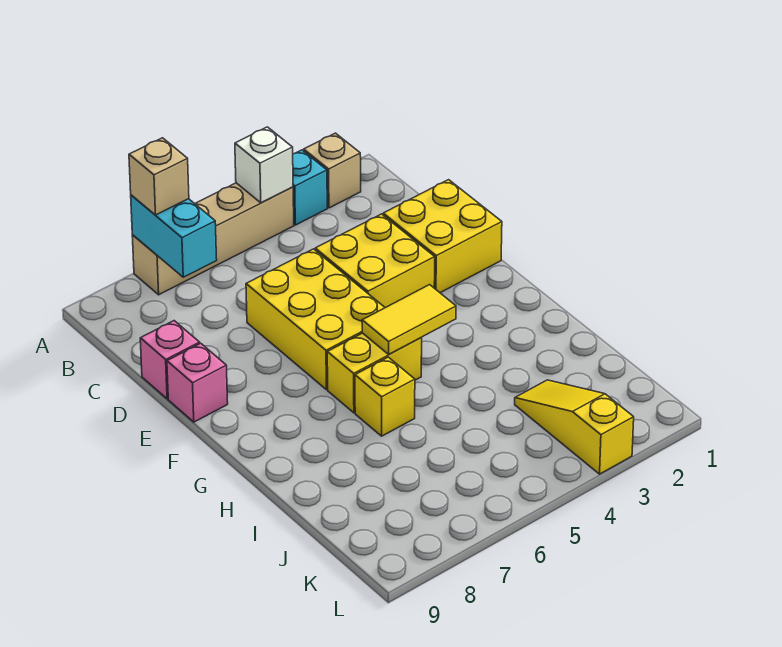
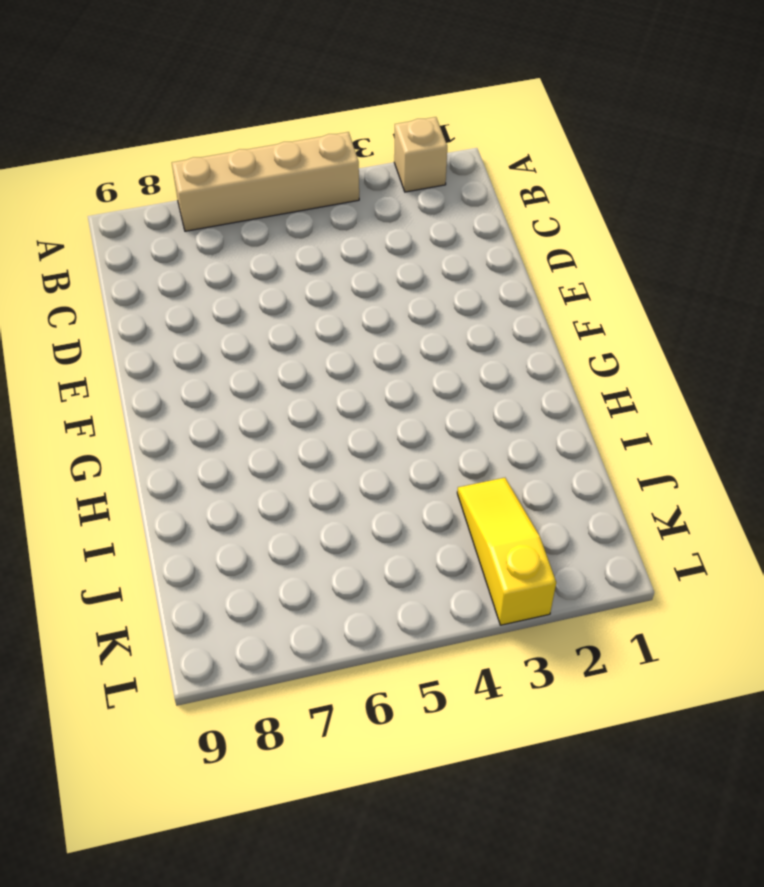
none -> cyan brick A3 level 1
none -> yellow brick D1:E2 level 1
none -> yellow brick D3:E4 level 1

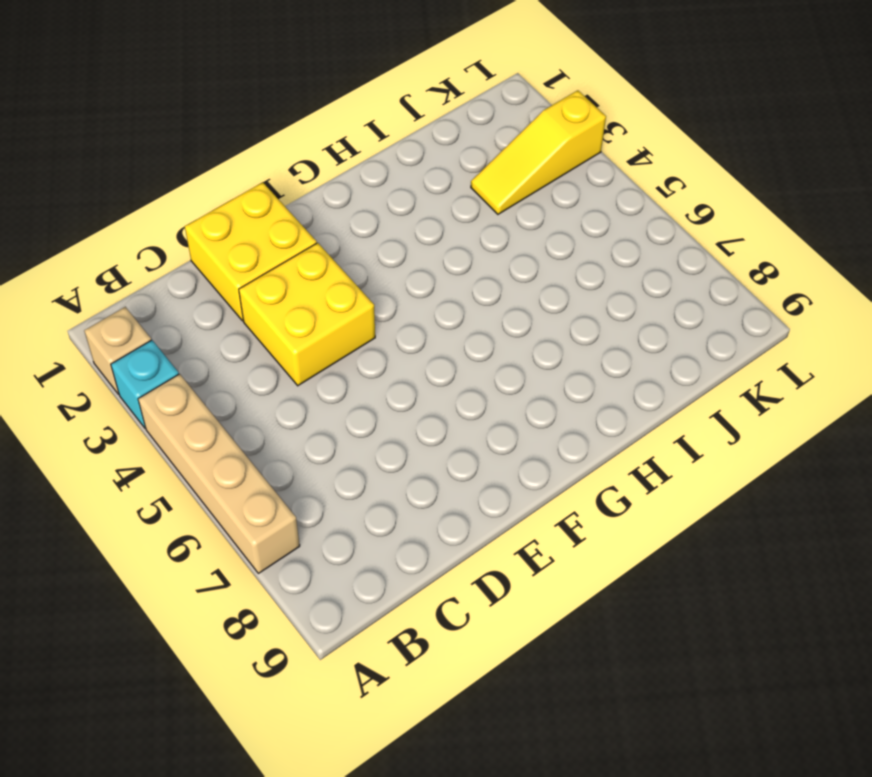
none -> yellow brick D5:F6 level 1
none -> pink brick D9 level 1
none -> pink brick E9 level 1

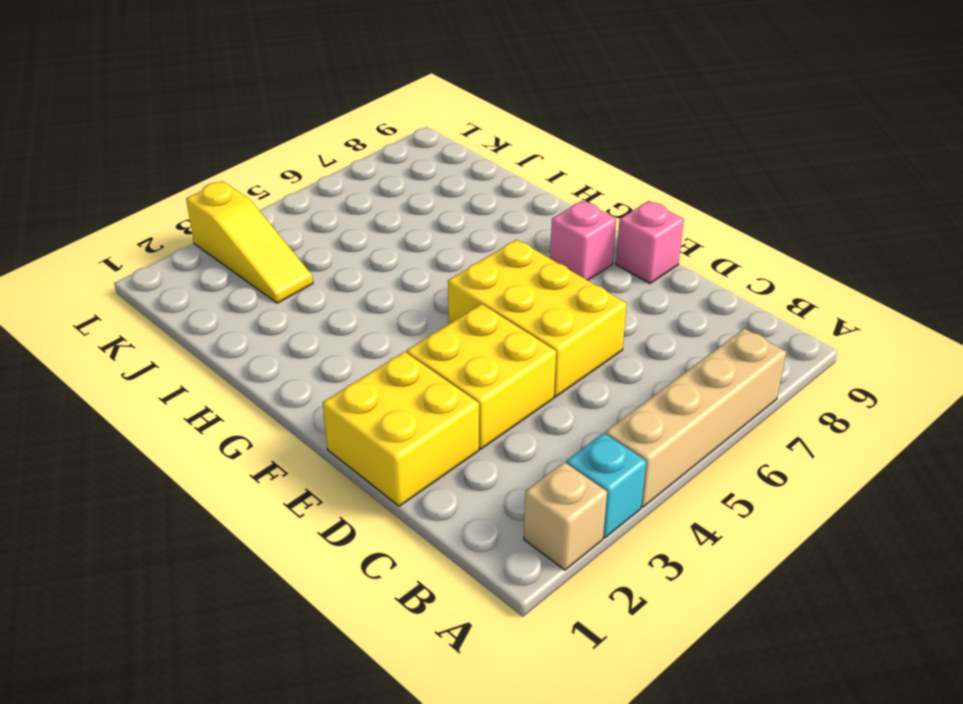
pink brick F8 level 1 -> pink brick D9 level 1
none -> yellow brick G5:G6 level 1
none -> yellow brick H6 level 1
none -> white brick A4 level 2

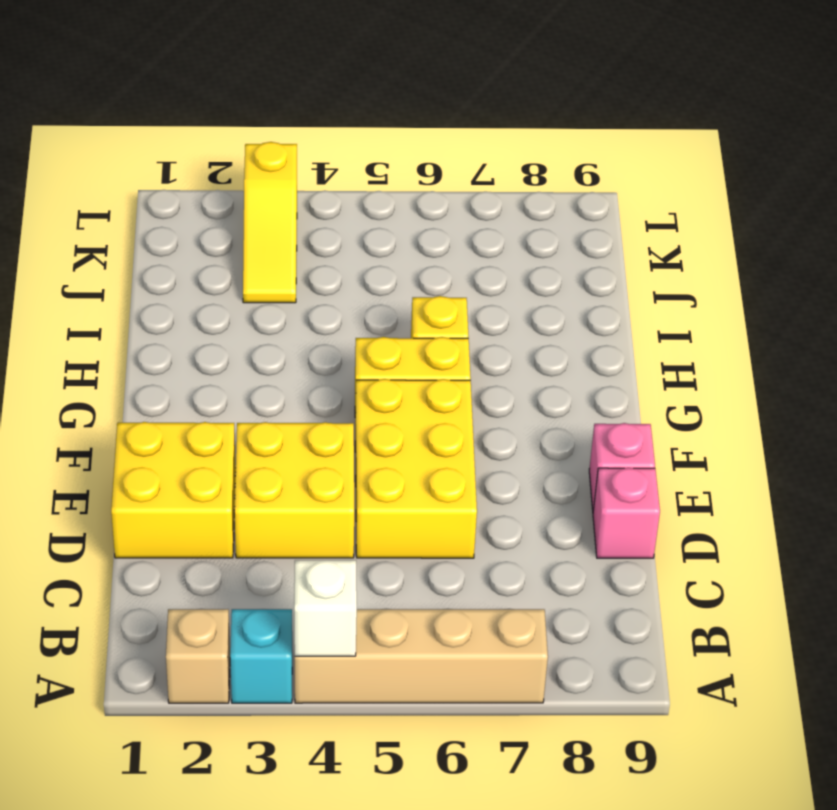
none -> cyan brick A7:B7 level 2
none -> yellow tile G4:G5 level 2
none -> tan brick A7 level 3

